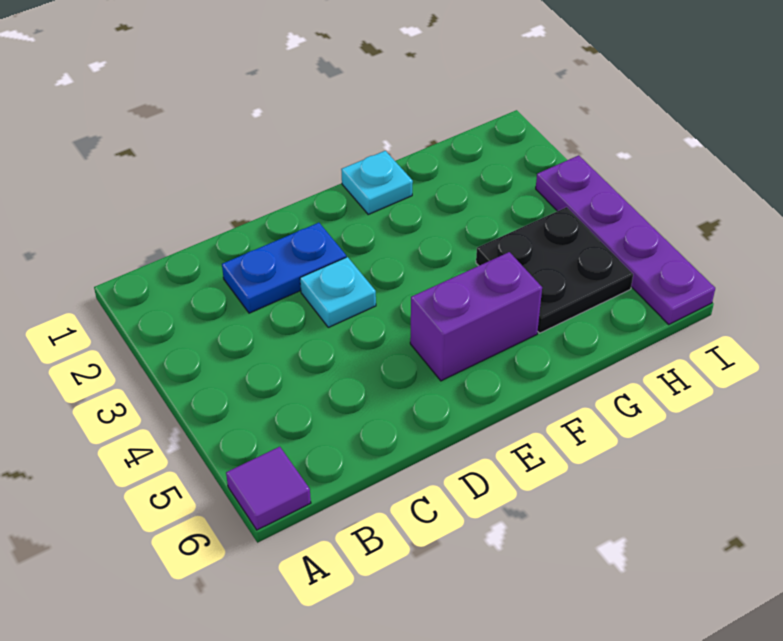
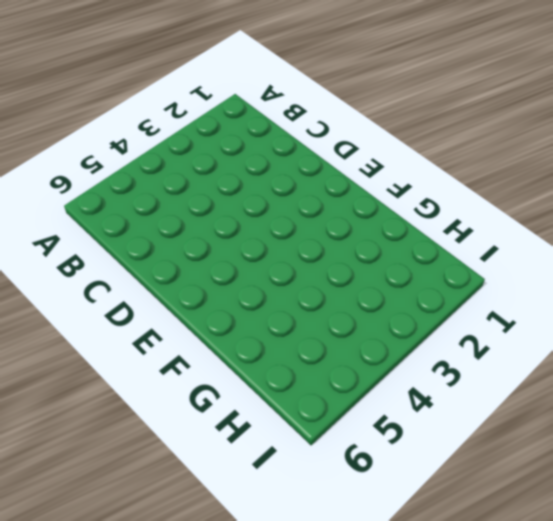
none -> purple tile A6 level 1
none -> blue plate C2:D2 level 1

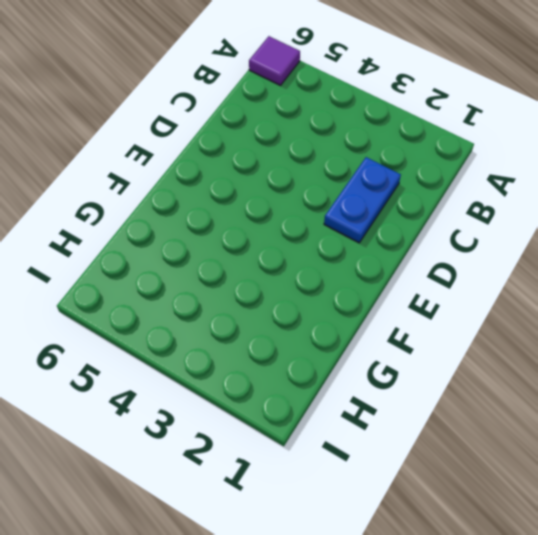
none -> cyan plate D3 level 1
none -> purple brick E5:F5 level 1

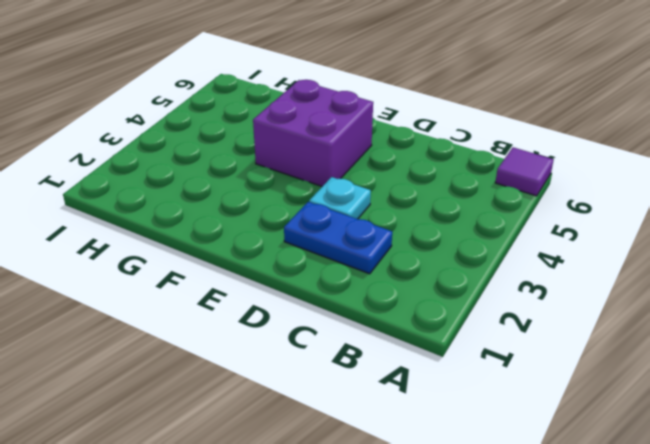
purple brick E4:F5 level 1 -> purple brick E5:F5 level 1
none -> cyan plate F1 level 1
none -> black plate G4:H5 level 1

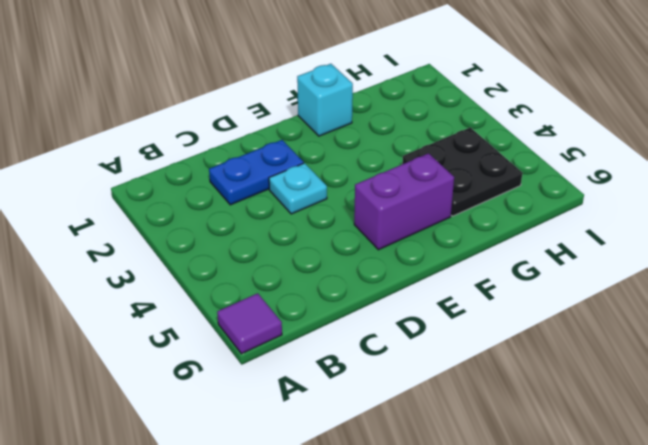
cyan brick F1 level 1 -> cyan plate F1 level 1
none -> purple plate I3:I6 level 1

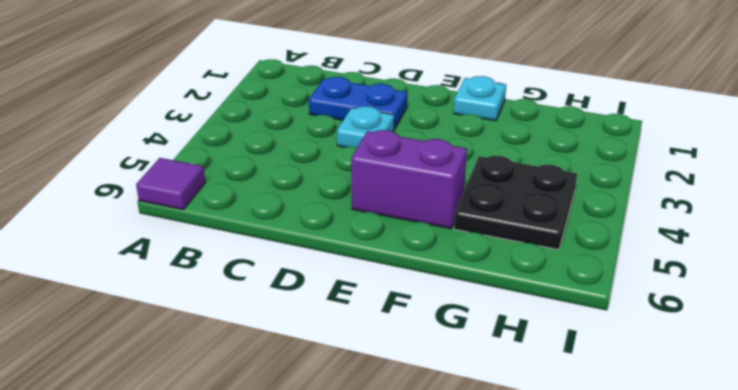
none -> purple plate I3:I6 level 1

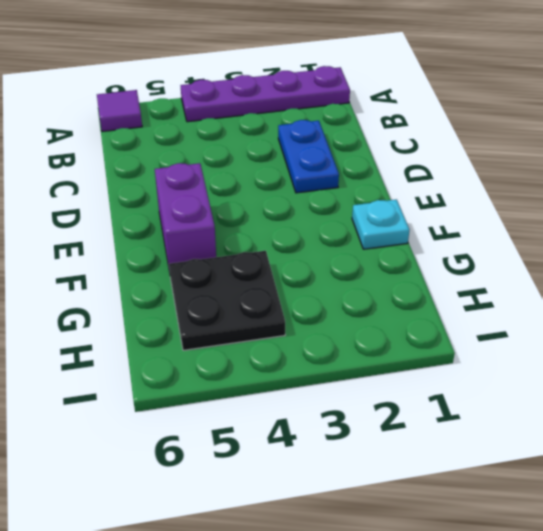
purple plate A1:A4 level 1 -> purple plate I3:I6 level 1
none -> cyan plate D3 level 1

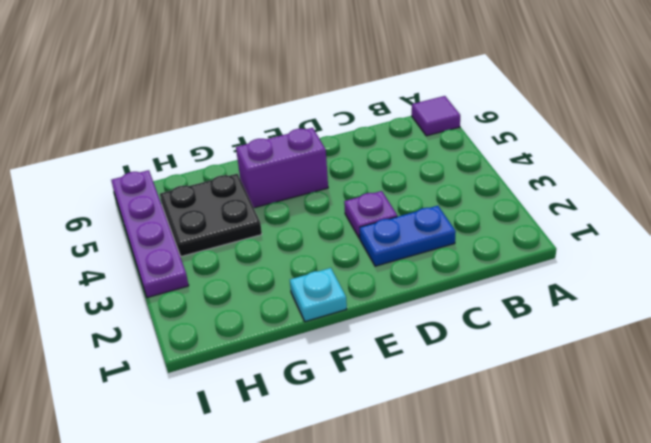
purple plate D3 level 1 -> cyan plate D3 level 1

